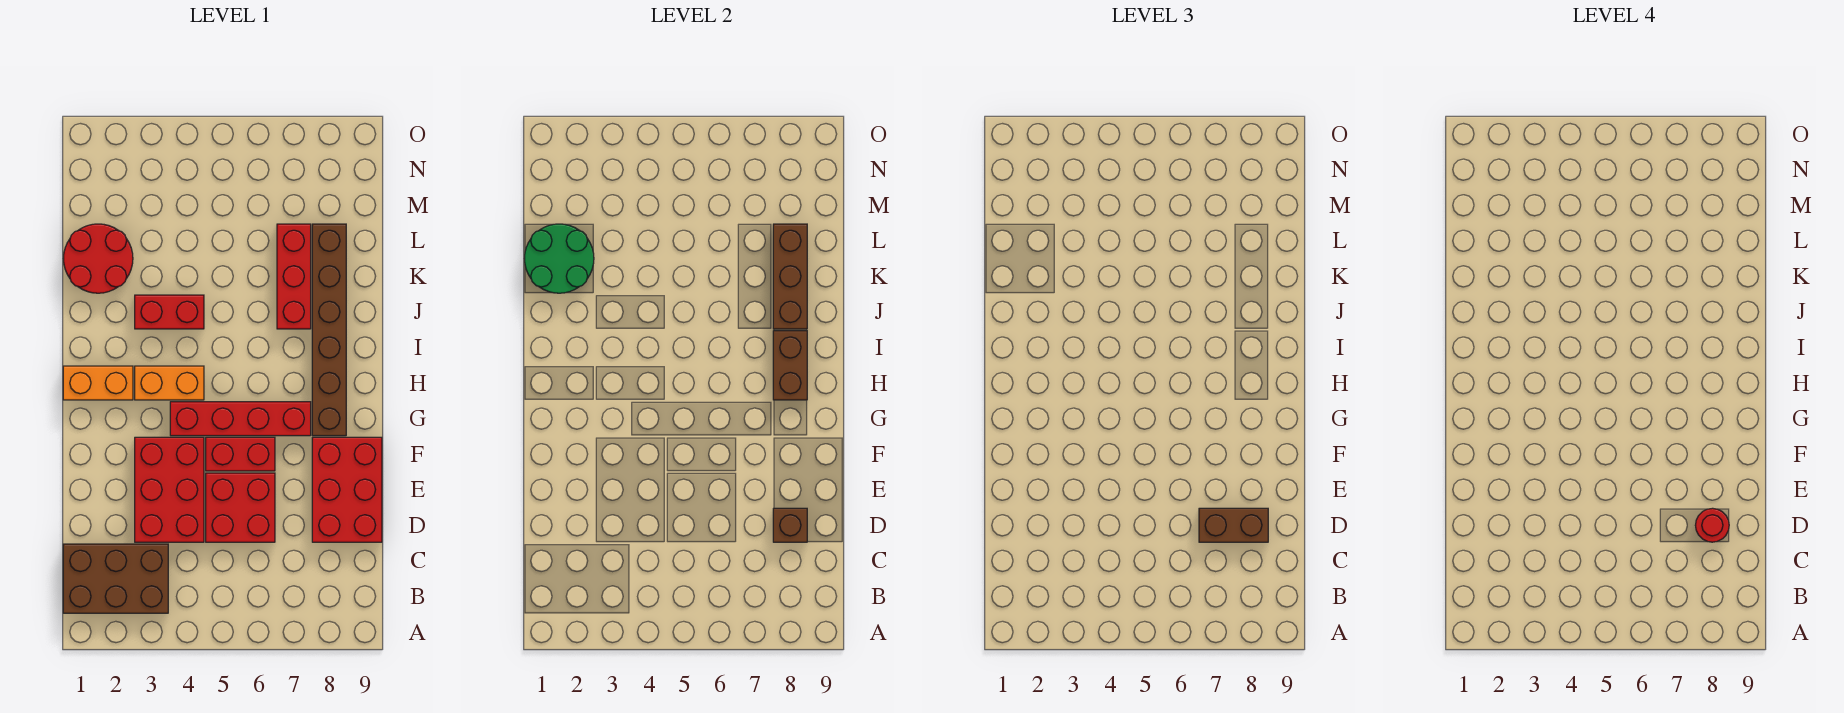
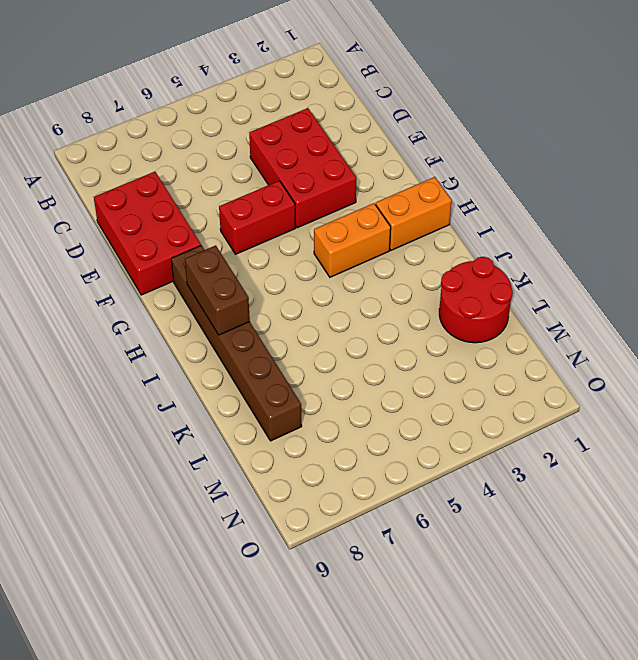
none -> brown brick B1:C3 level 1
none -> red brick D5:E6 level 1
none -> red brick G4:G7 level 1

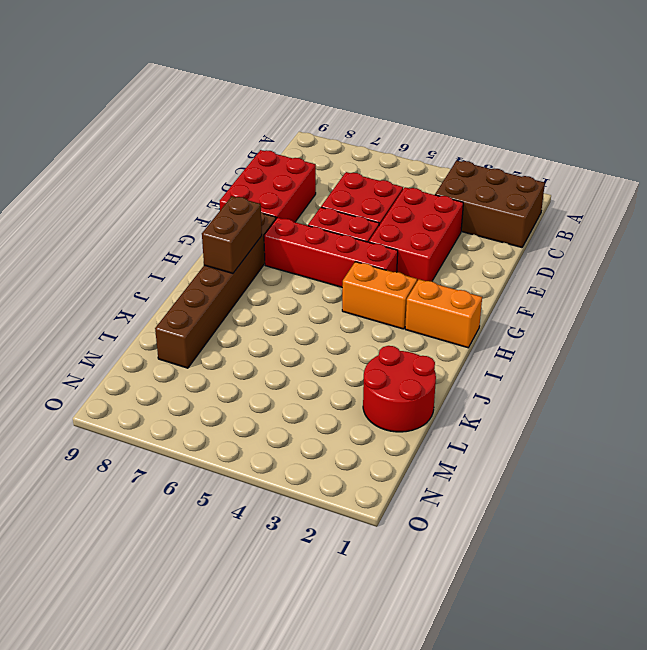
none -> red brick J3:J4 level 1
none -> red brick J7:L7 level 1
none -> brown brick D8 level 2

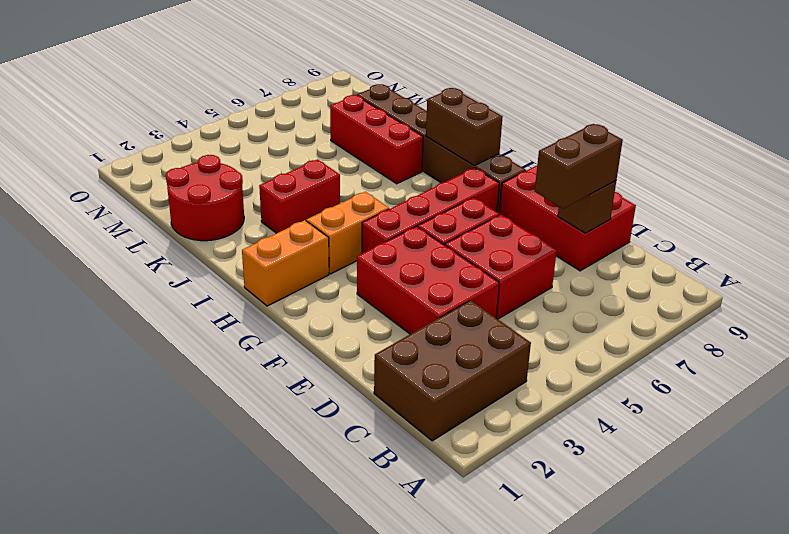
none -> brown brick J8:L8 level 2
none -> green round brick K1:L2 level 2
none -> red round brick D8 level 4

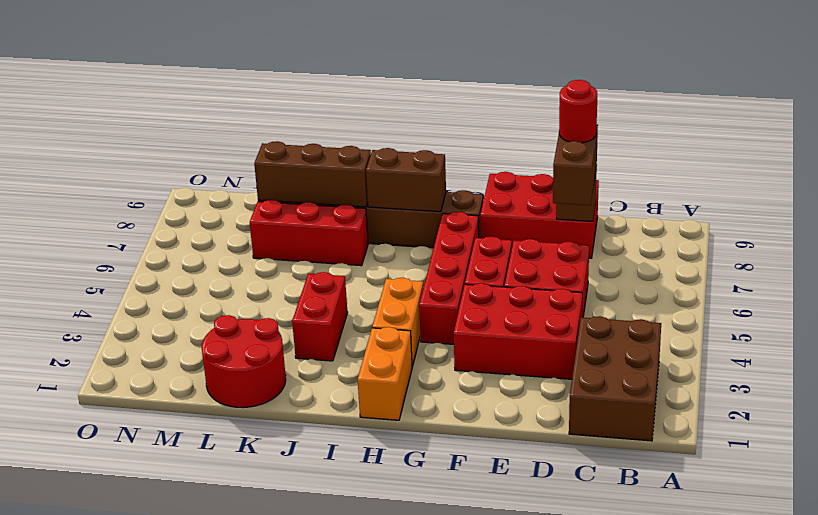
none -> green round brick K1:L2 level 2

